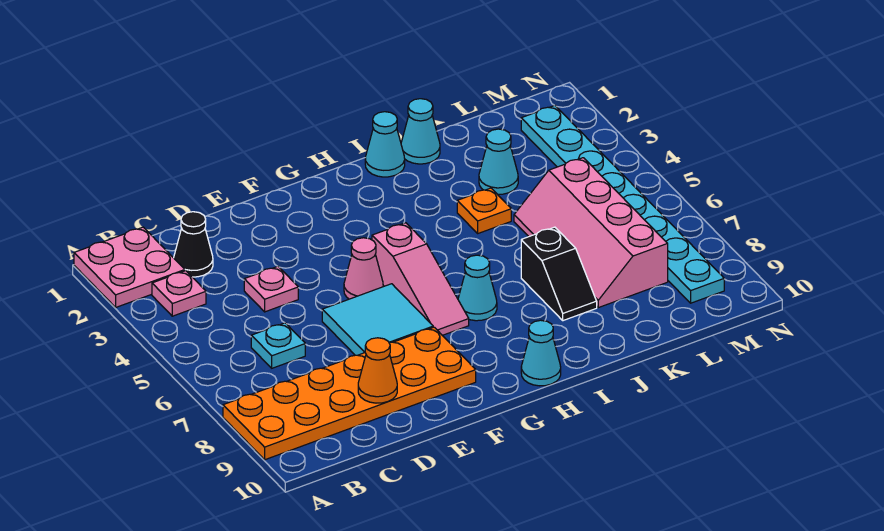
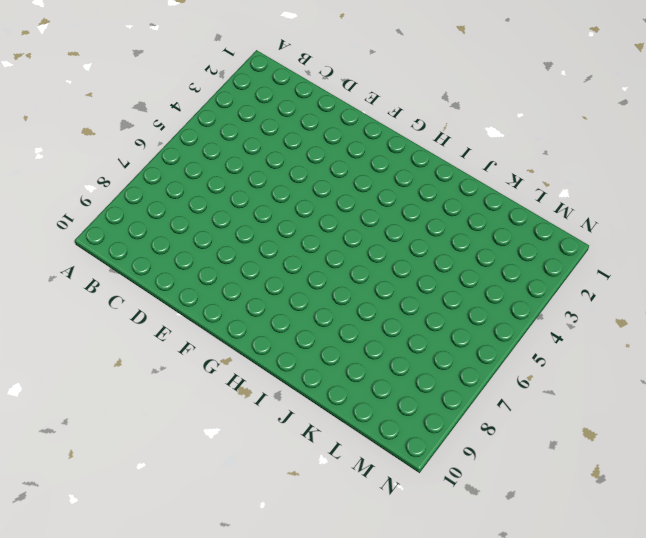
none -> pink plate A1:B2 level 1
none -> orange plate A8:F9 level 1
none -> pink plate B3 level 1

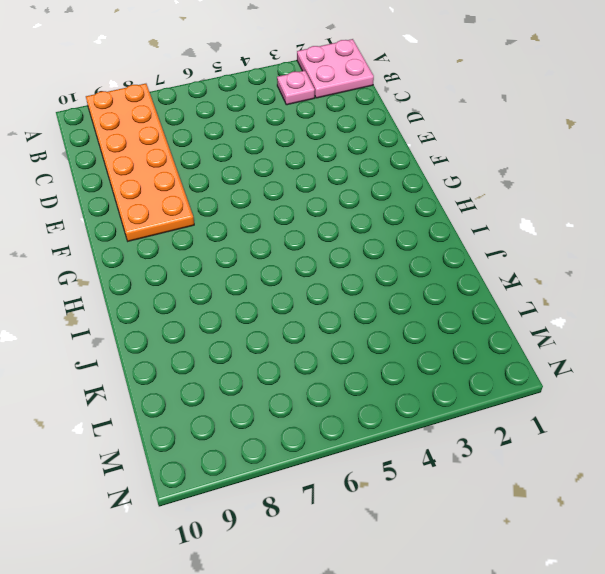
none -> black cone C2 level 1
none -> cyan plate C6 level 1
none -> pink plate D4 level 1

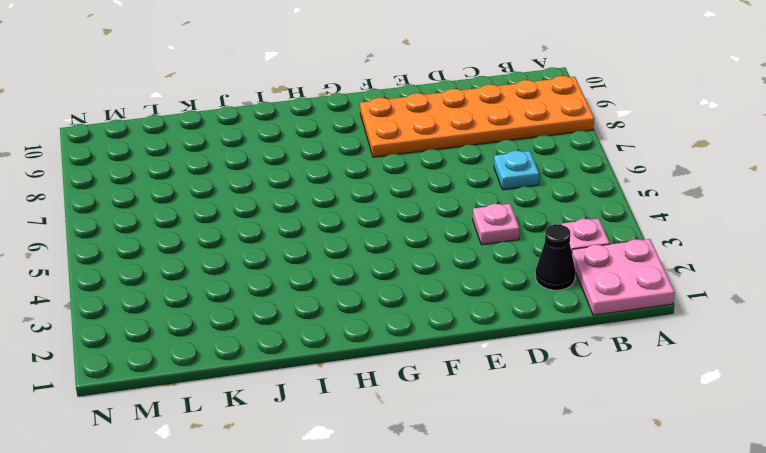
none -> cyan tile E6:F7 level 1
none -> pink cone F5 level 1
none -> pink slope G5:G7 level 1 top 5

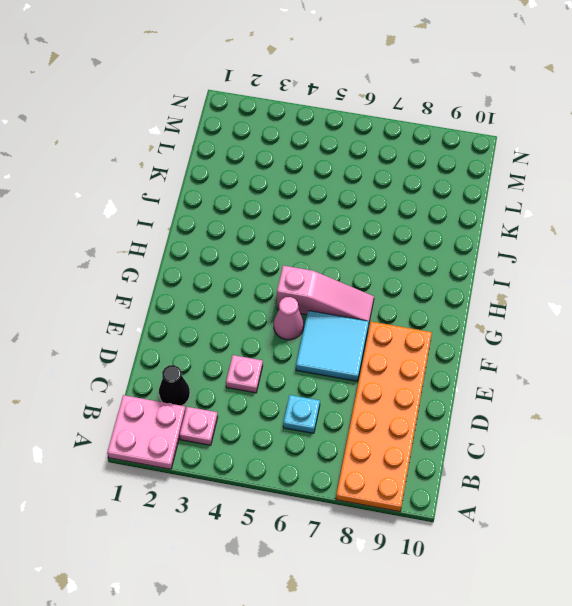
none -> cyan cone H7 level 1
none -> cyan cone H10 level 1
none -> cyan cone I1 level 1

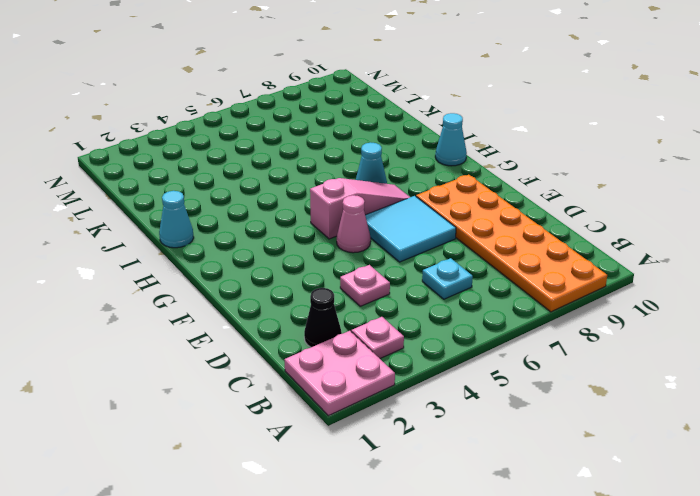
none -> cyan cone J1 level 1
none -> orange plate J4 level 1
none -> black slope J7:J8 level 1 top 7

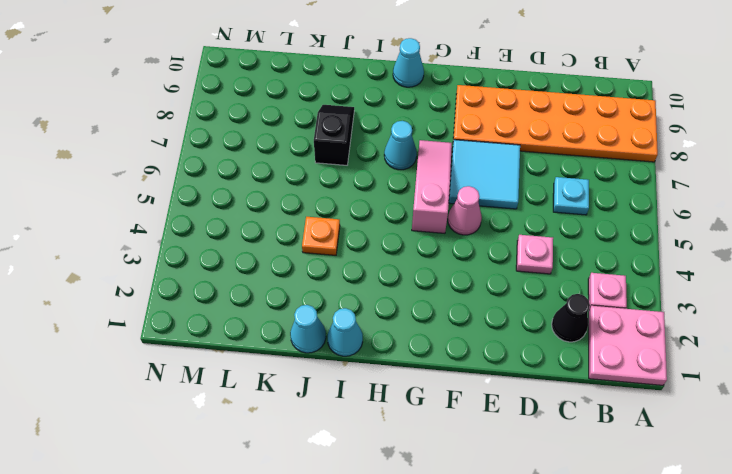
none -> cyan cone K3 level 1
none -> pink slope K5:L8 level 1 top L
none -> cyan plate M2:M9 level 1

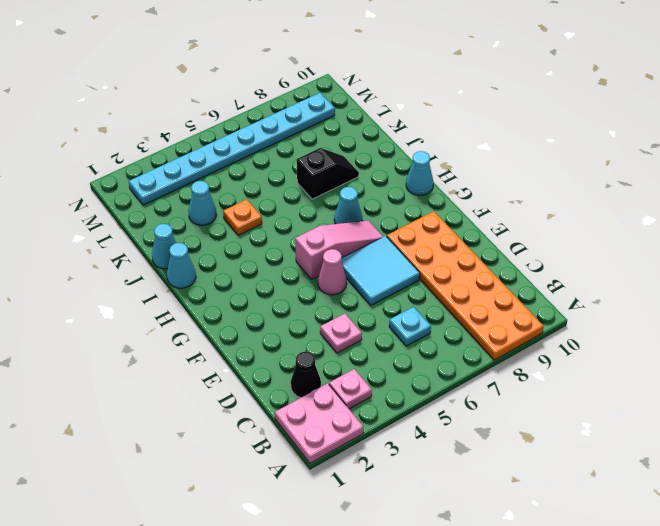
none -> pink slope K5:L8 level 1 top L
none -> orange cone D9 level 2

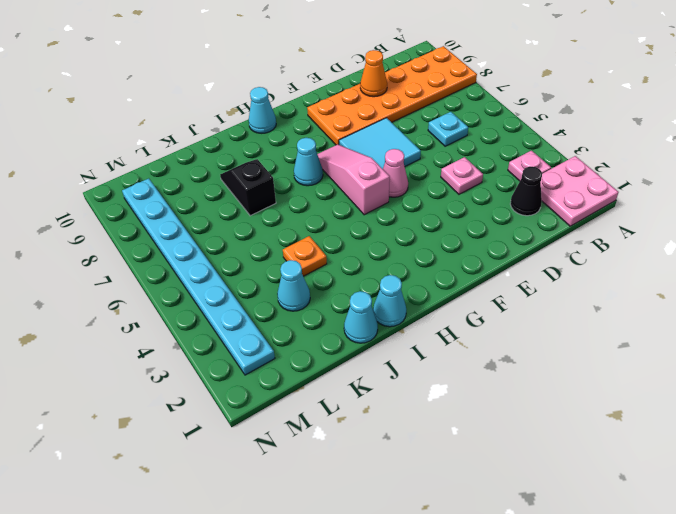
none -> pink slope K5:L8 level 1 top L

